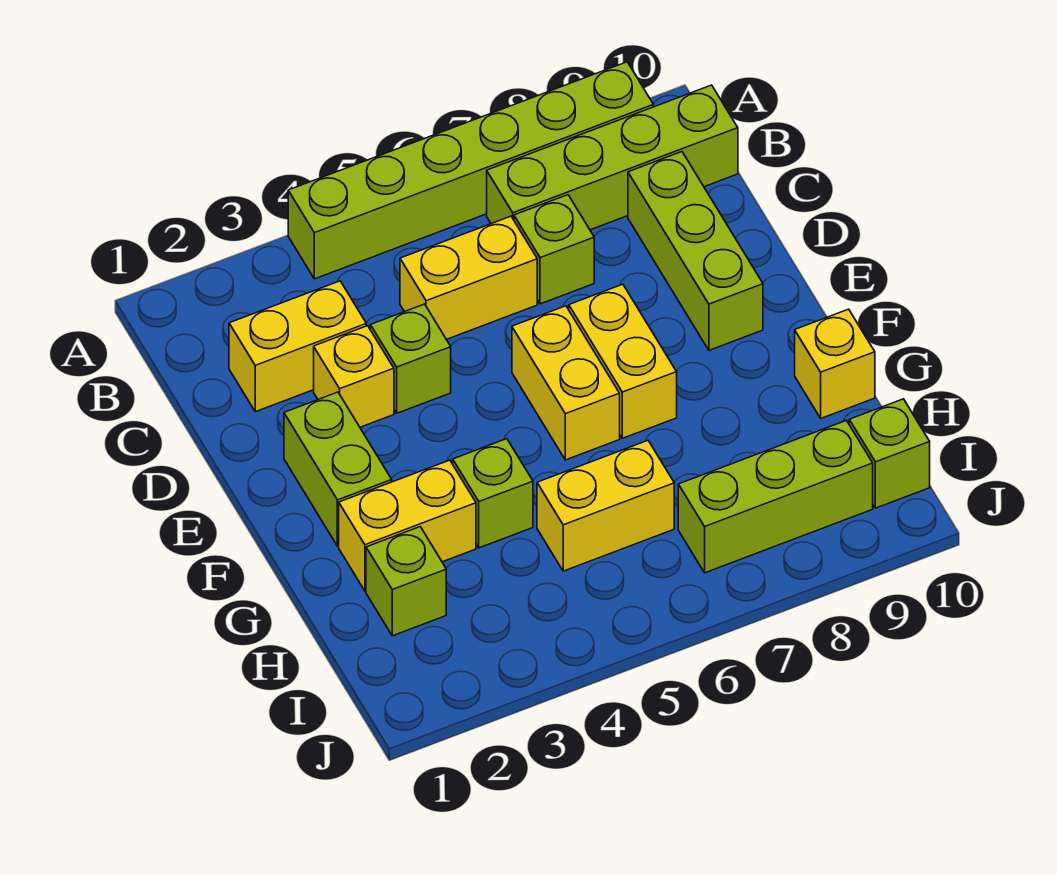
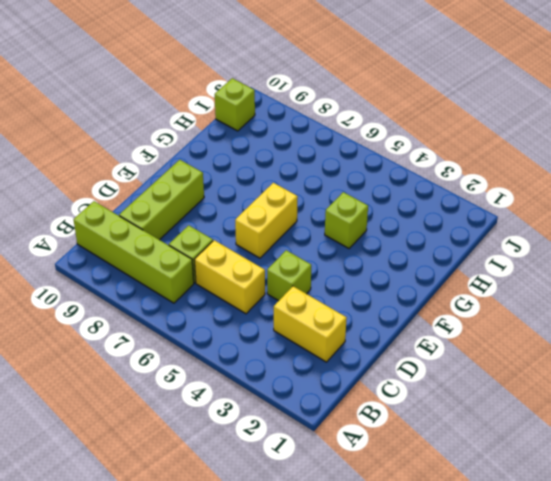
none -> lime brick A4:A9 level 1
none -> yellow brick D3 level 1
none -> lime brick E2:F2 level 1

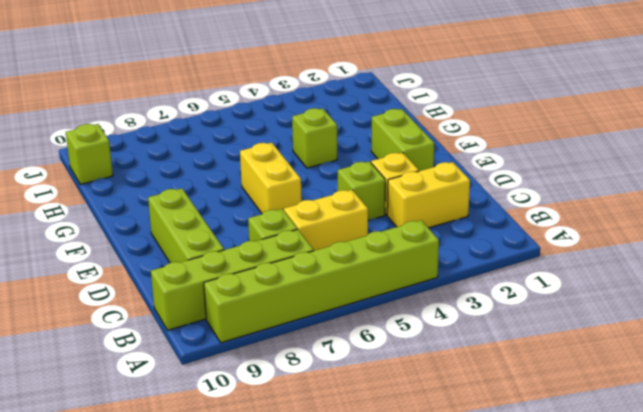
none -> yellow brick E7:F7 level 1
none -> yellow brick G2:G3 level 1
none -> yellow brick G10 level 1

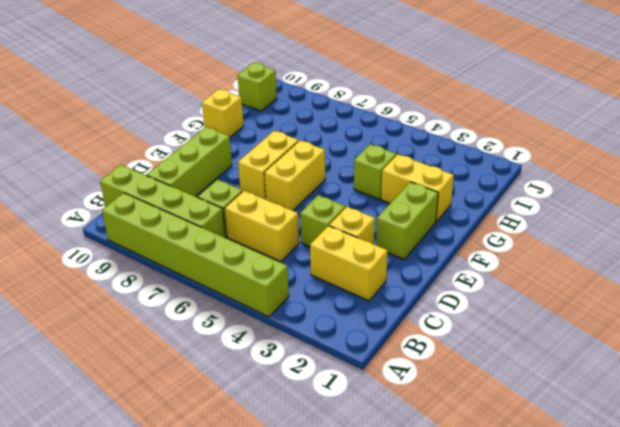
none -> lime brick H2 level 1
none -> yellow brick H5:H6 level 1
none -> lime brick I7:I9 level 1

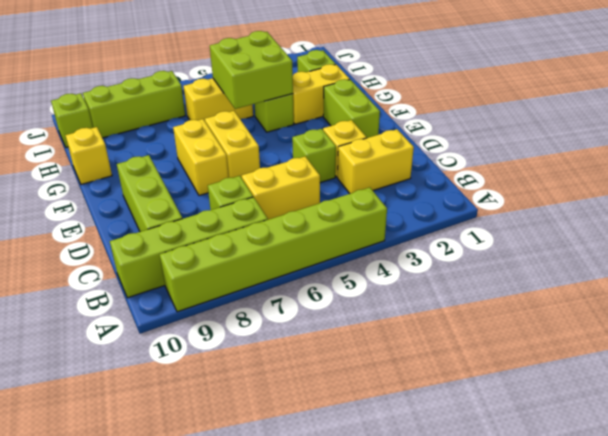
lime brick G4:H5 level 2 -> none

